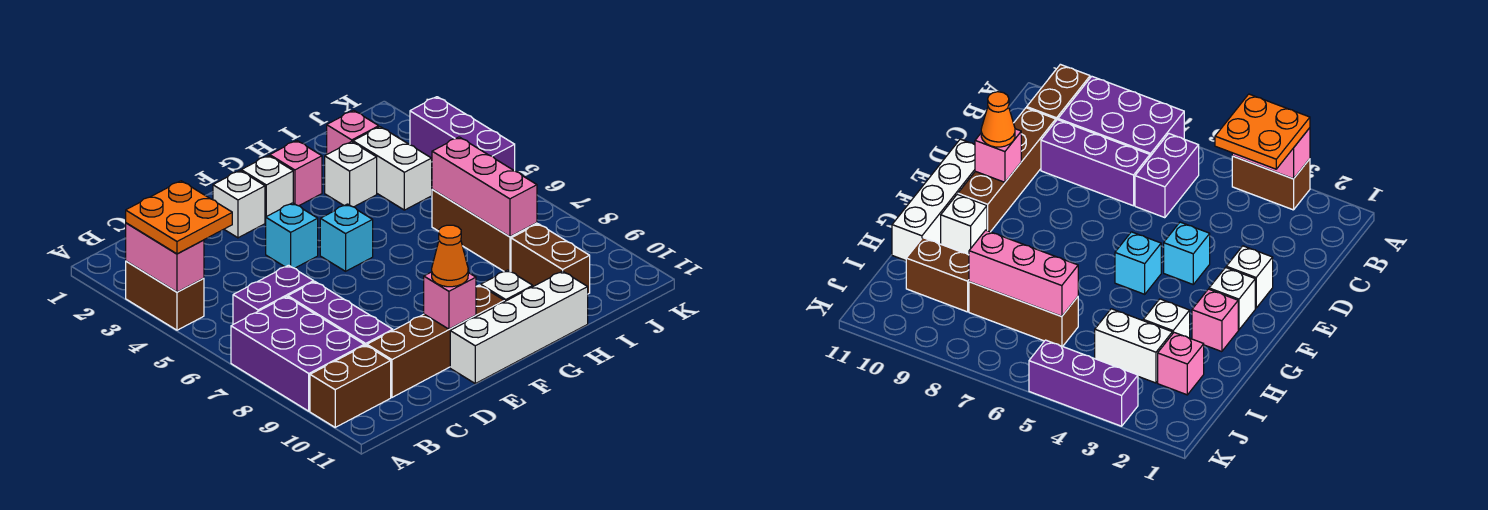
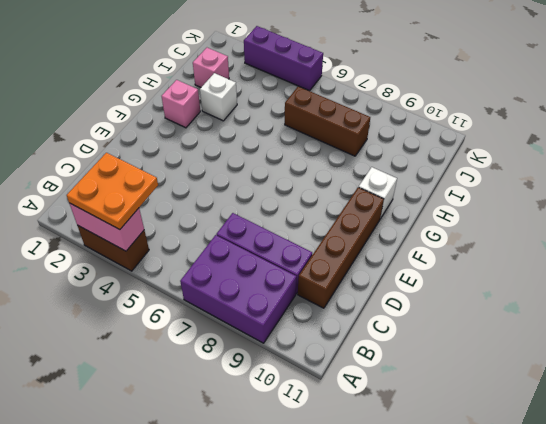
none -> brown brick A10:B10 level 1
none -> purple brick B6:C6 level 1
none -> white brick E2 level 1

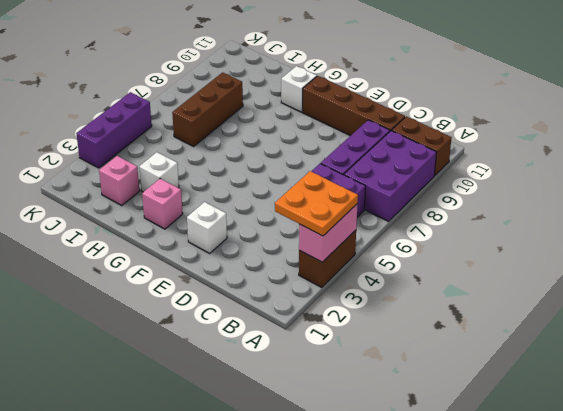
none -> cyan brick E4 level 1
none -> white brick E11:H11 level 1
none -> white brick F2 level 1

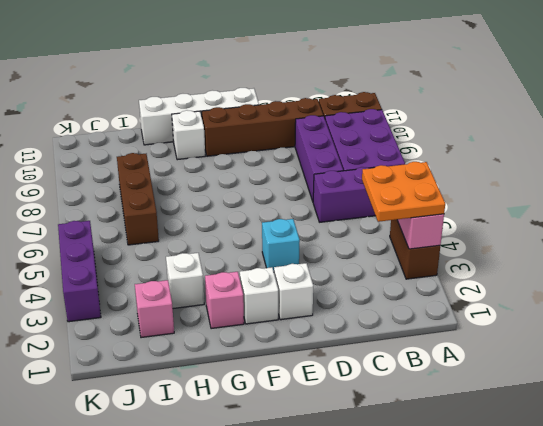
none -> cyan brick F5 level 1
none -> white brick I3:I4 level 1
none -> brown brick I9:I10 level 1

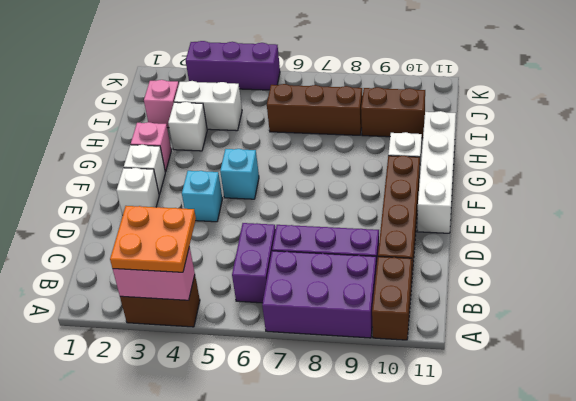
none -> pink brick E10 level 2
none -> pink brick I6:I8 level 2
none -> orange cone E10 level 3

